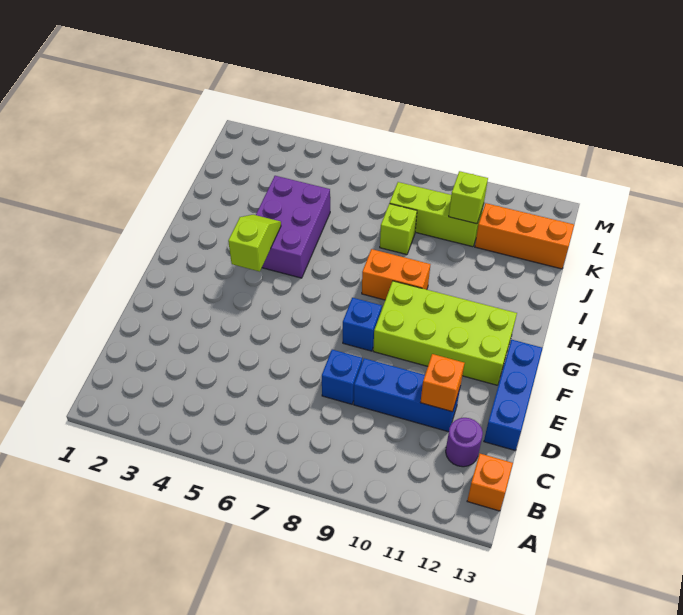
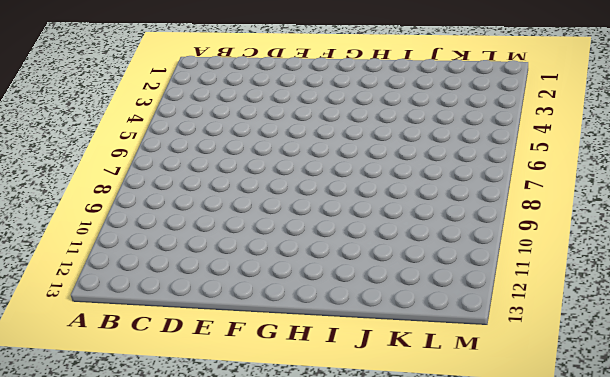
none -> orange brick B13 level 1
none -> purple round brick C12 level 1
none -> blue brick D8 level 1

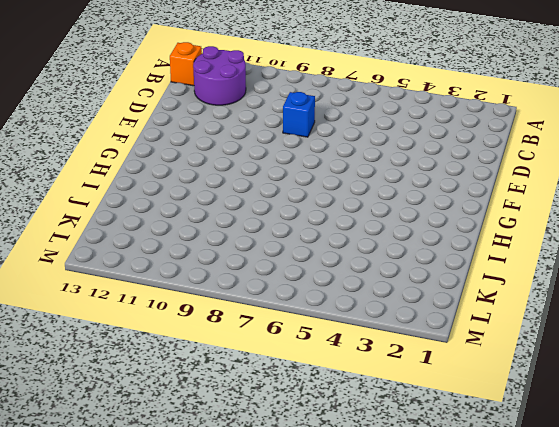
purple round brick B11:C12 level 1 -> purple round brick C12 level 1
none -> blue brick D9:D11 level 1
none -> blue brick D13:F13 level 1
none -> blue brick F8 level 1

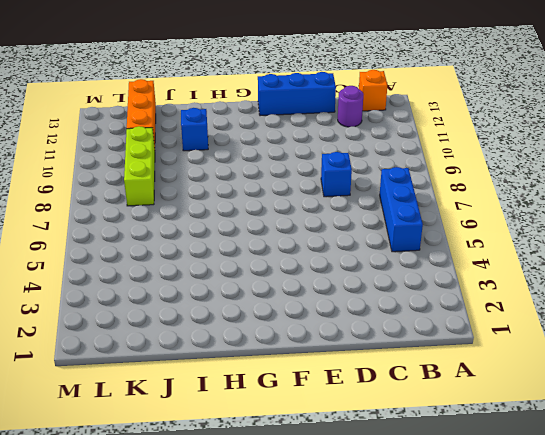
blue brick B5:B7 level 1 -> blue brick D9:D11 level 1
blue brick I11 level 1 -> blue brick F8 level 1
none -> lime brick F9:G12 level 1
none -> purple brick H4:J5 level 1
none -> orange brick H8:H9 level 1

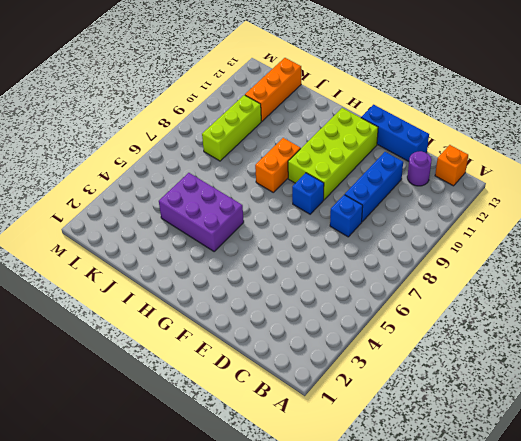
none -> lime brick J8 level 1
none -> orange brick D11 level 2
none -> lime slope G4:H4 level 2 top G

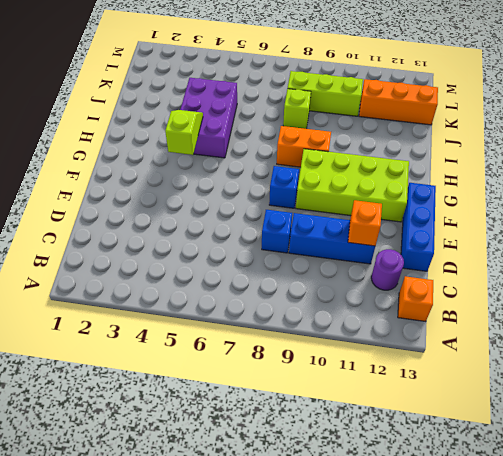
none -> lime brick K10 level 2

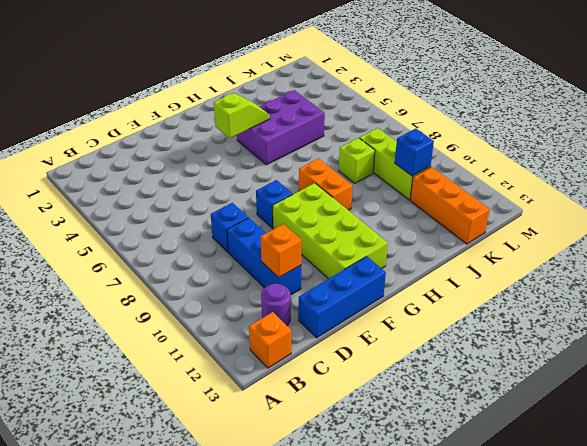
blue brick K10 level 2 -> lime brick K10 level 2

